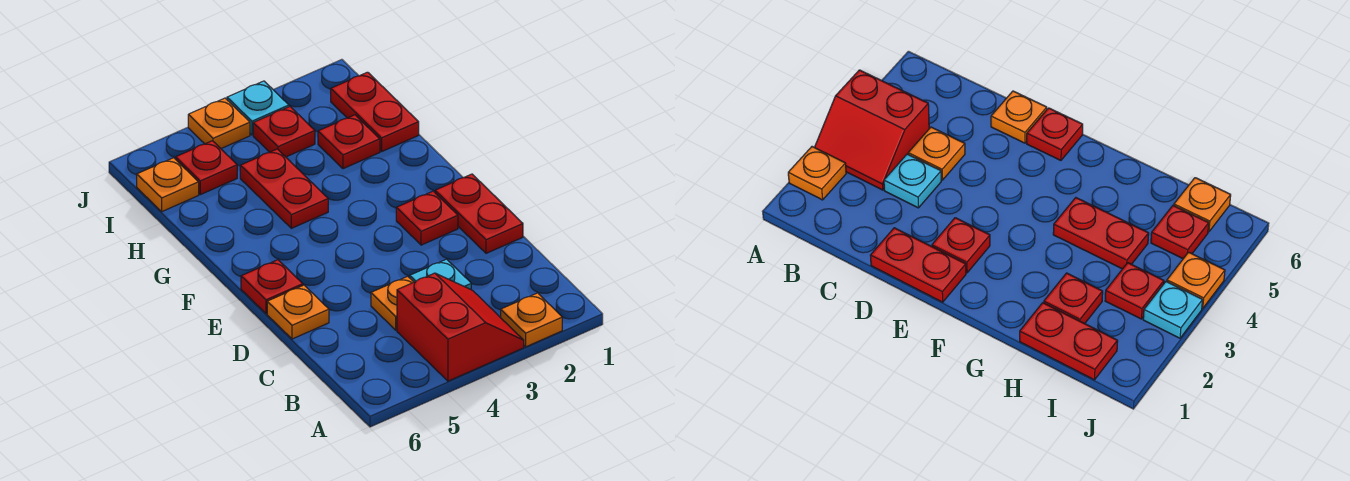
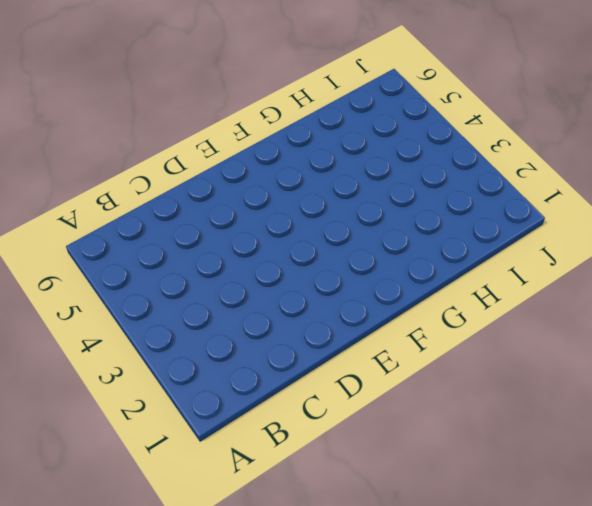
none -> orange plate A2 level 1
none -> red slope A3:B4 level 1 top 4
none -> cyan plate C3 level 1

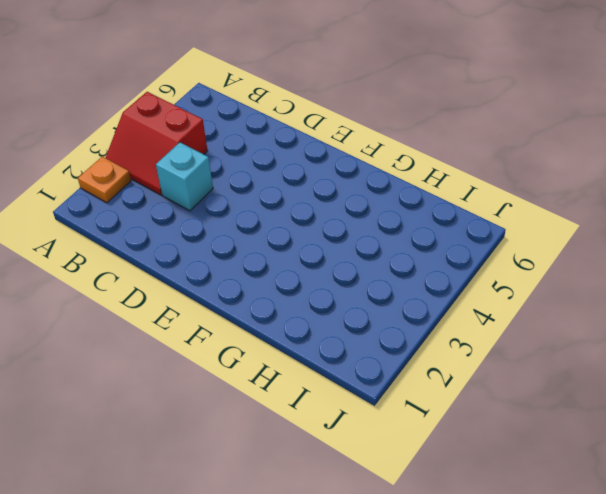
cyan brick C3 level 1 -> cyan plate C3 level 1
none -> orange plate C4 level 1
none -> red plate D1:E1 level 1
none -> orange plate D6 level 1

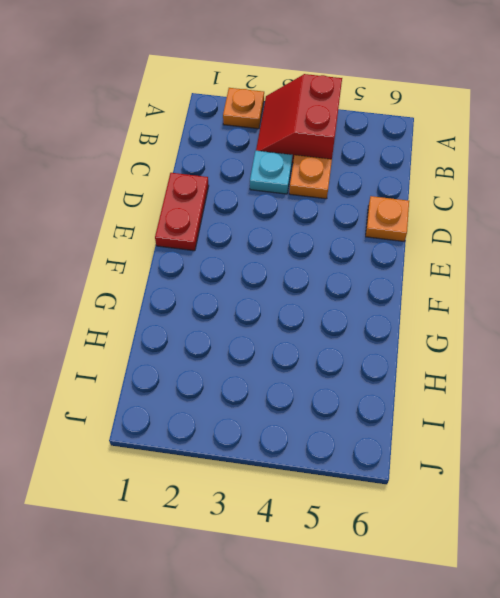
none -> red plate E2 level 1
none -> red plate E6 level 1
none -> red plate G4:H4 level 1

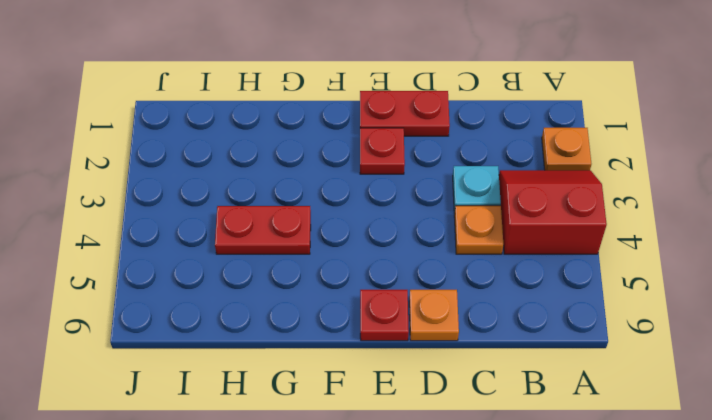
none -> red plate H1:I1 level 1
none -> red plate H2 level 1
none -> red plate I3 level 1

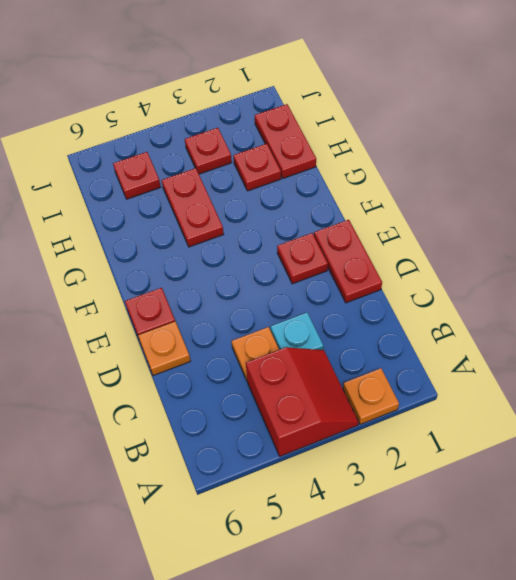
none -> orange plate I6 level 1
none -> cyan plate J3 level 1
none -> orange plate J4 level 1

